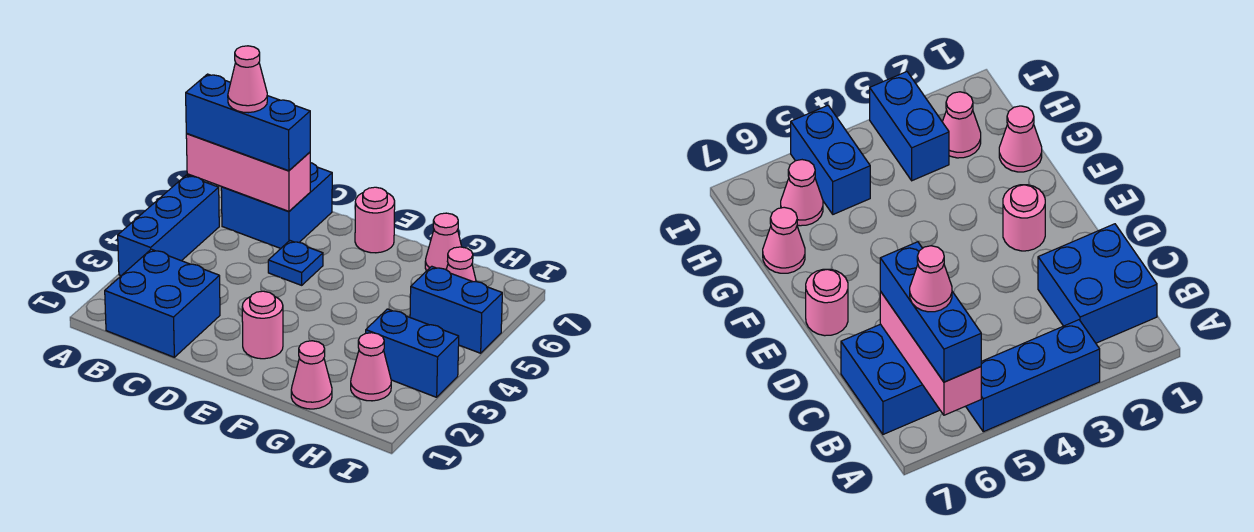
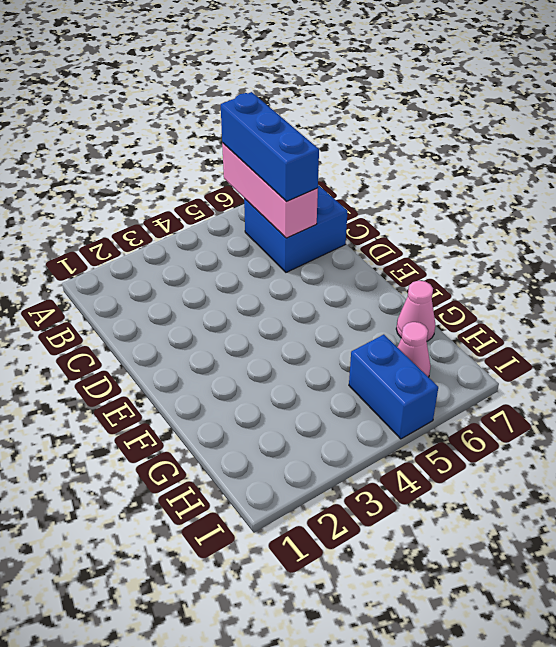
none -> blue brick A3:A5 level 1
none -> blue brick B1:C2 level 1
none -> blue plate D5 level 1

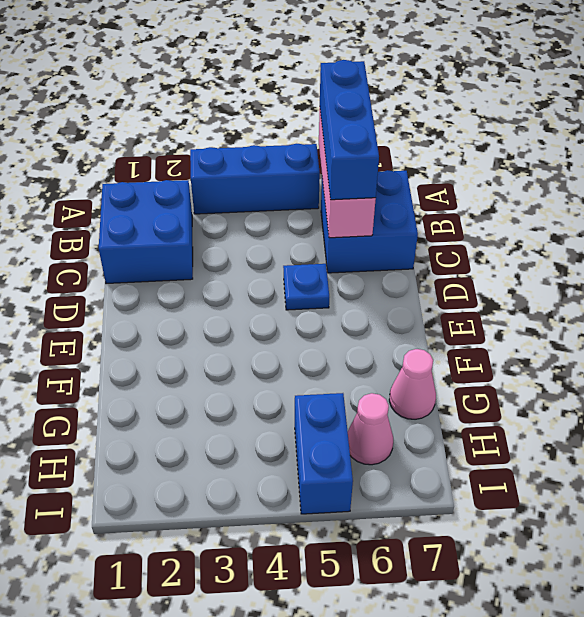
none -> pink round brick E2 level 1
none -> pink round brick E7 level 1
none -> pink cone G1 level 1

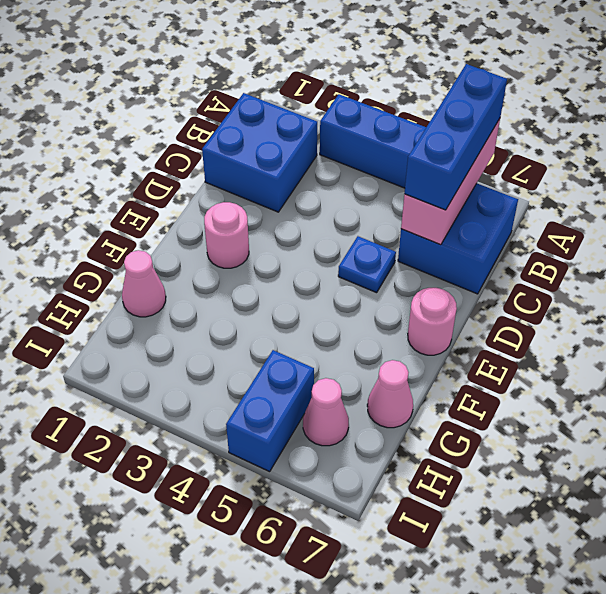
none -> pink cone H2 level 1
none -> blue brick H3:I3 level 1
none -> pink cone B6 level 4

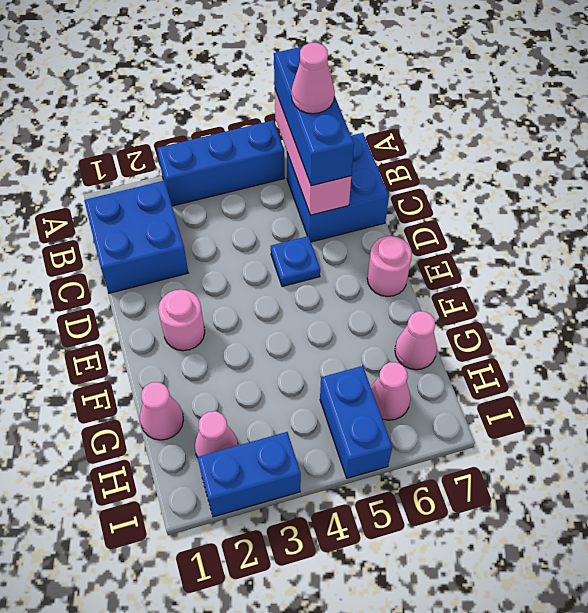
blue brick I2:I3 level 1 -> blue brick H3:I3 level 1

